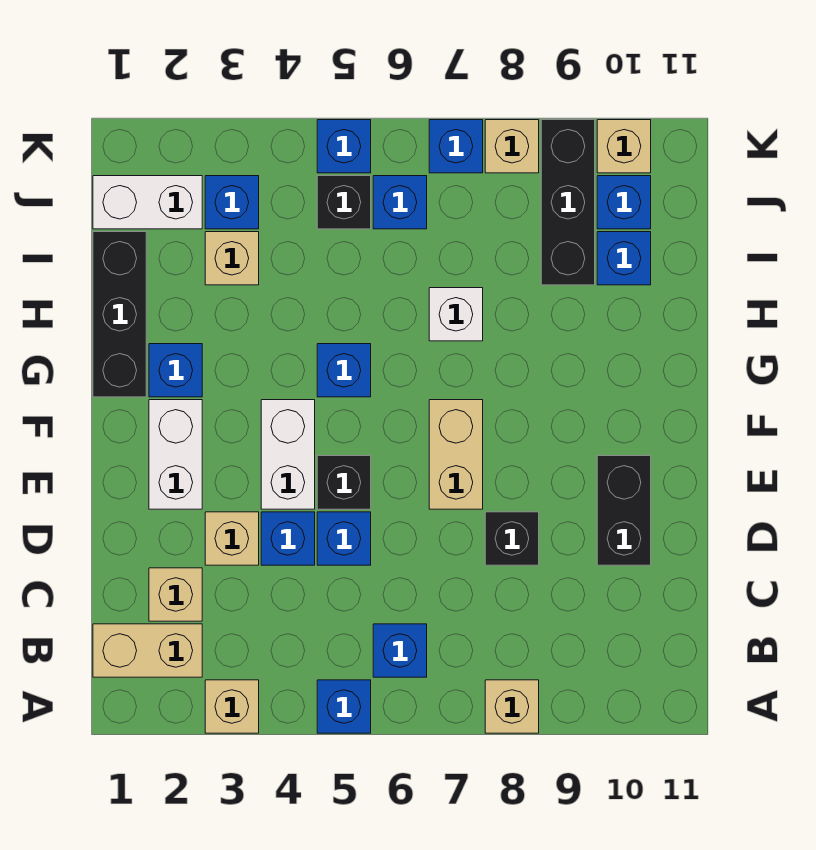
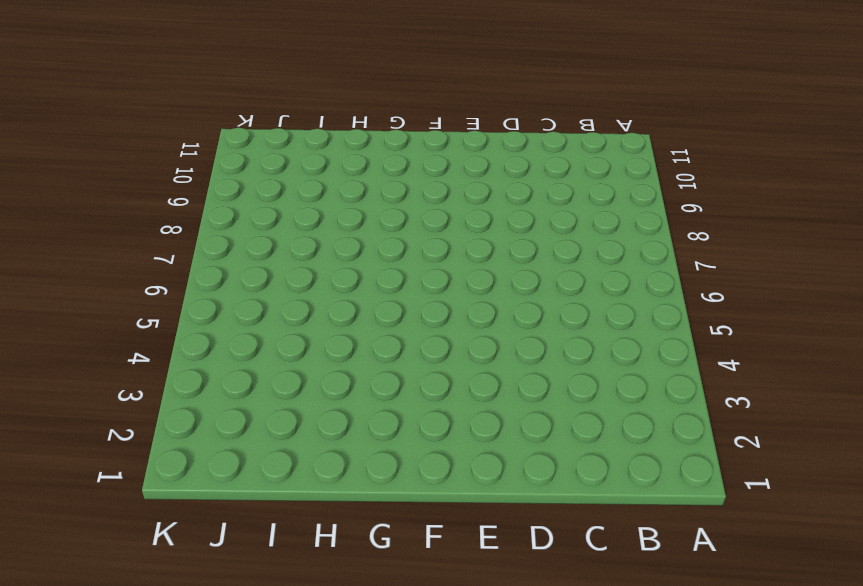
none -> tan brick A3 level 1
none -> blue brick A5 level 1
none -> tan brick A8 level 1
none -> tan brick B1:B2 level 1

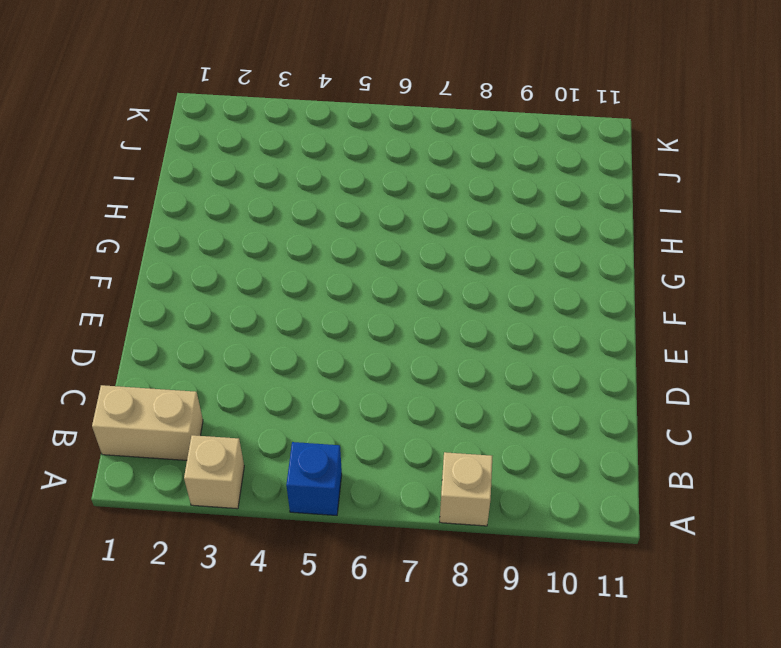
none -> blue brick B6 level 1
none -> tan brick C2 level 1
none -> tan brick D3 level 1
none -> blue brick D4 level 1

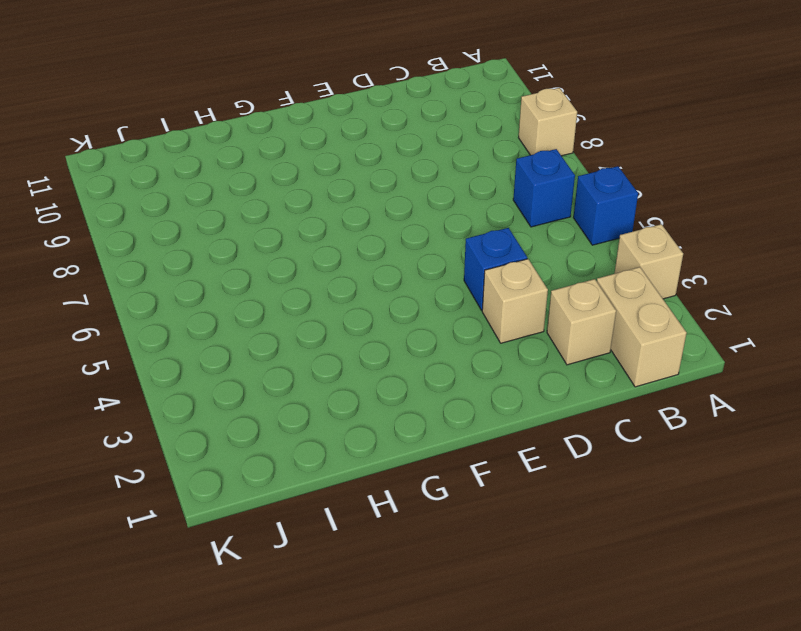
none -> blue brick D5 level 1
none -> black brick D8 level 1
none -> black brick D10:E10 level 1
none -> white brick E2:F2 level 1

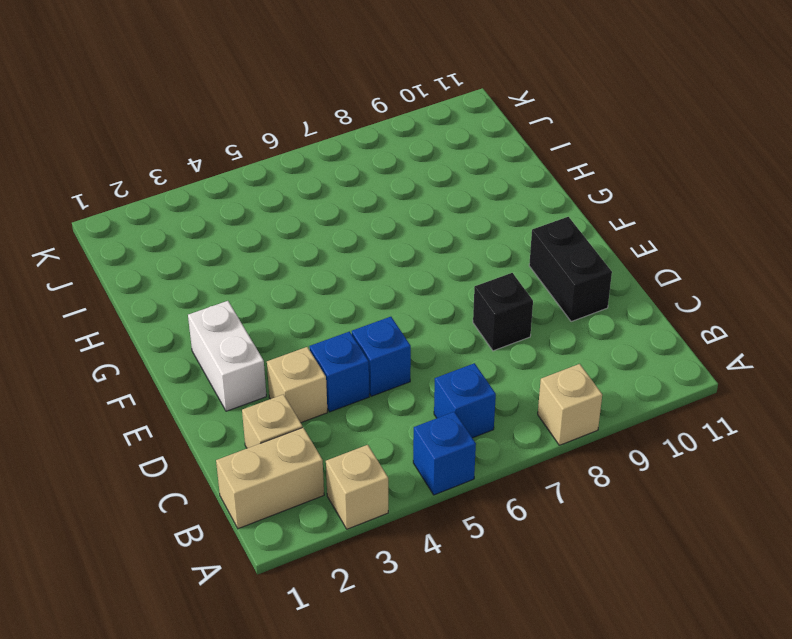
none -> white brick E4:F4 level 1
none -> black brick E5 level 1
none -> tan brick E7:F7 level 1
none -> black brick G1:I1 level 1

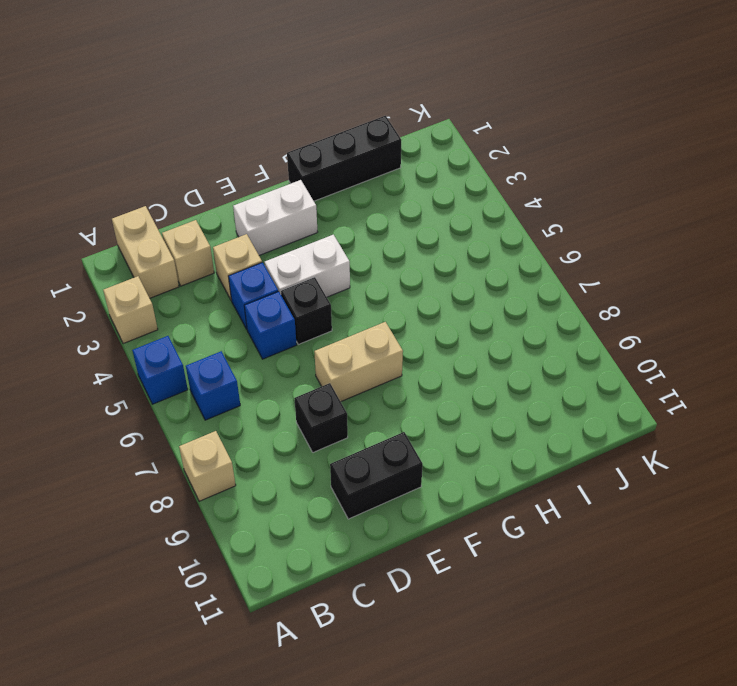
none -> blue brick G2 level 1
none -> blue brick G5 level 1
none -> white brick H7 level 1
none -> tan brick I3 level 1

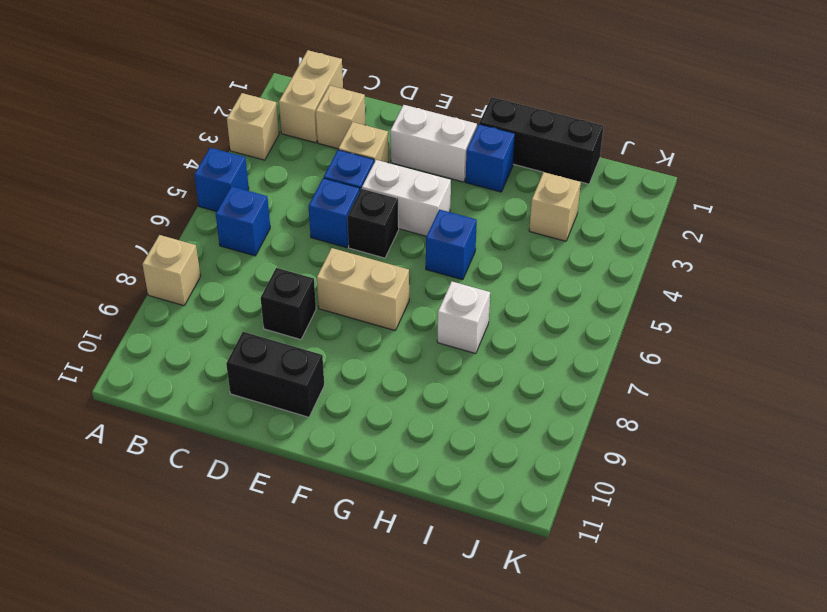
none -> black brick I9:K9 level 1
none -> blue brick I10 level 1
none -> white brick J1:J2 level 1
none -> blue brick J3 level 1

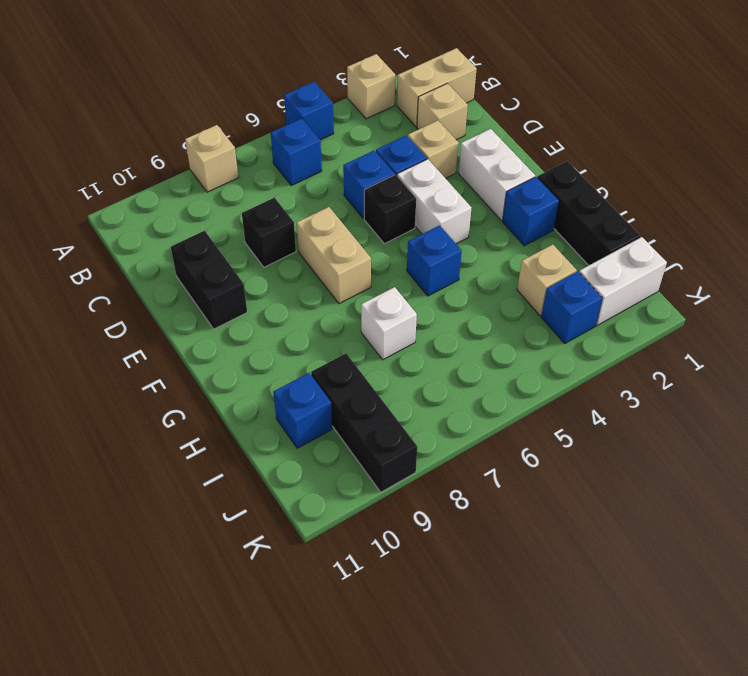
none -> black brick J5 level 1
none -> blue brick J6 level 1
none -> blue brick J10 level 1
none -> blue brick K5 level 1

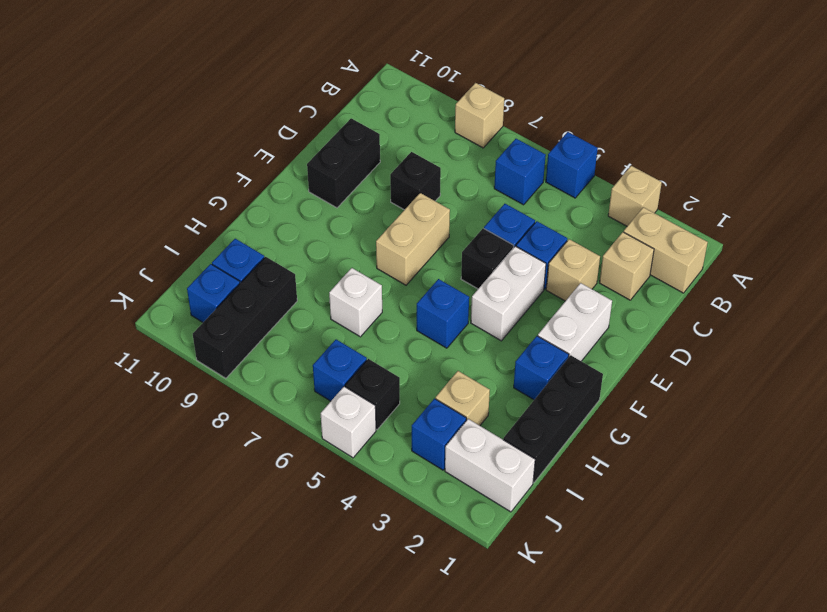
white brick K5 level 1 -> blue brick K5 level 1
none -> blue brick K7 level 1
none -> tan brick K8 level 1
none -> tan brick K10 level 1

